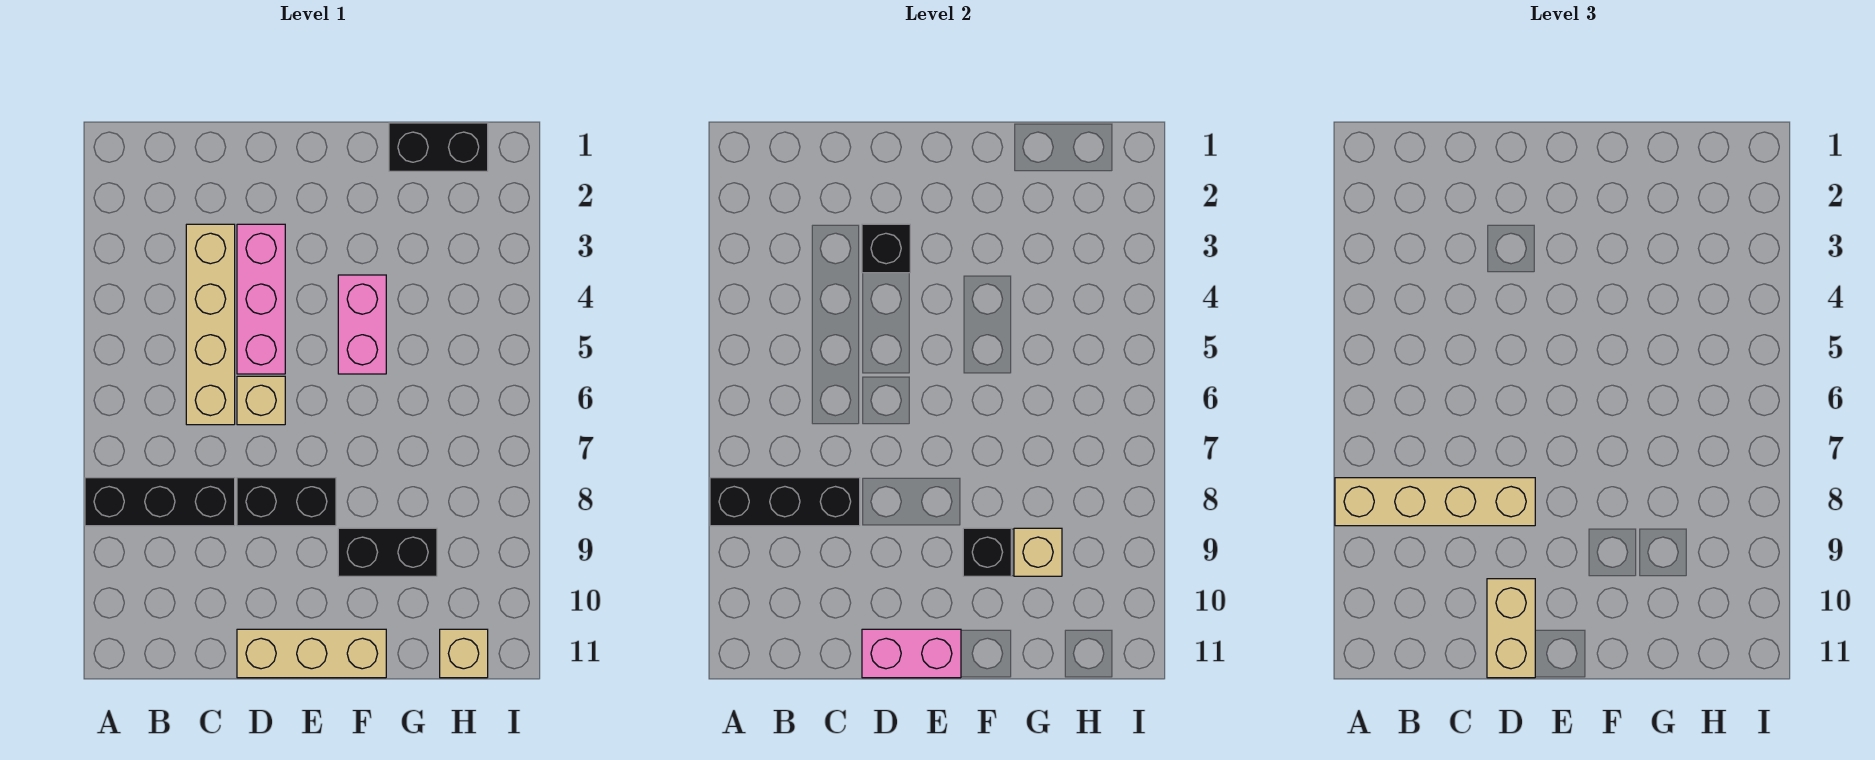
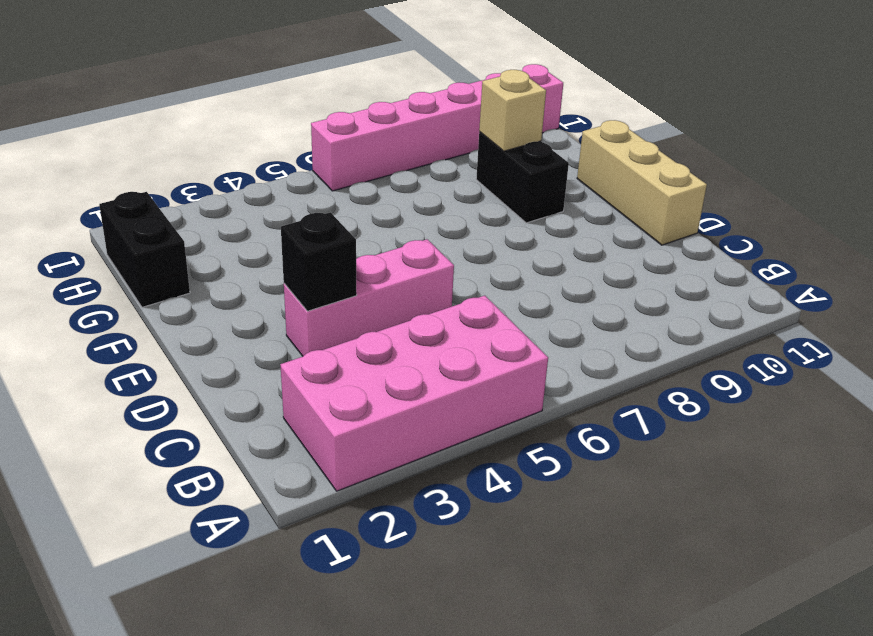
pink brick A2:B5 level 1 -> none
pink brick I6:I11 level 1 -> none
none -> black brick A8:C8 level 1
none -> tan brick C3:C6 level 1
none -> tan brick D6 level 1

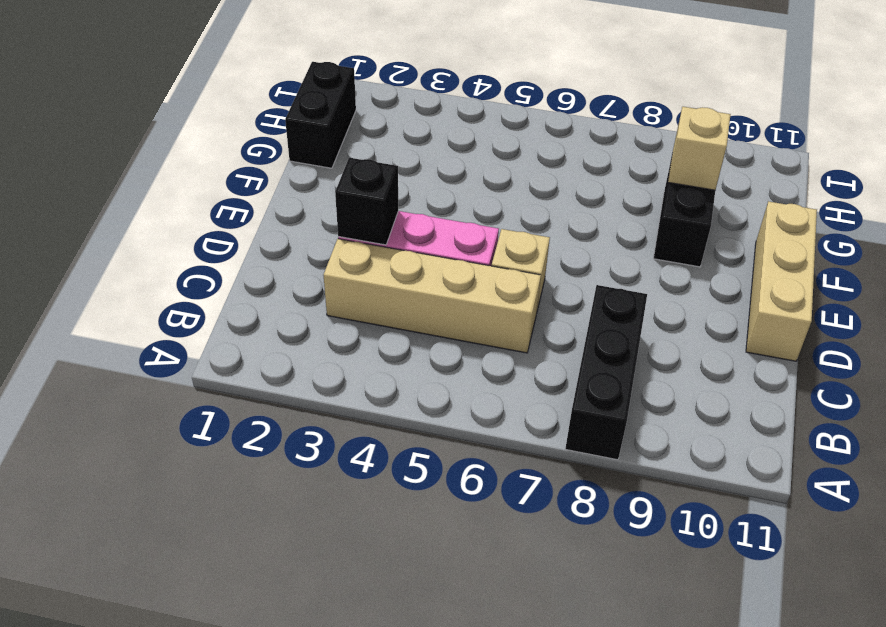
none -> black brick D8:E8 level 1
none -> pink brick F4:F5 level 1
none -> tan brick H11 level 1

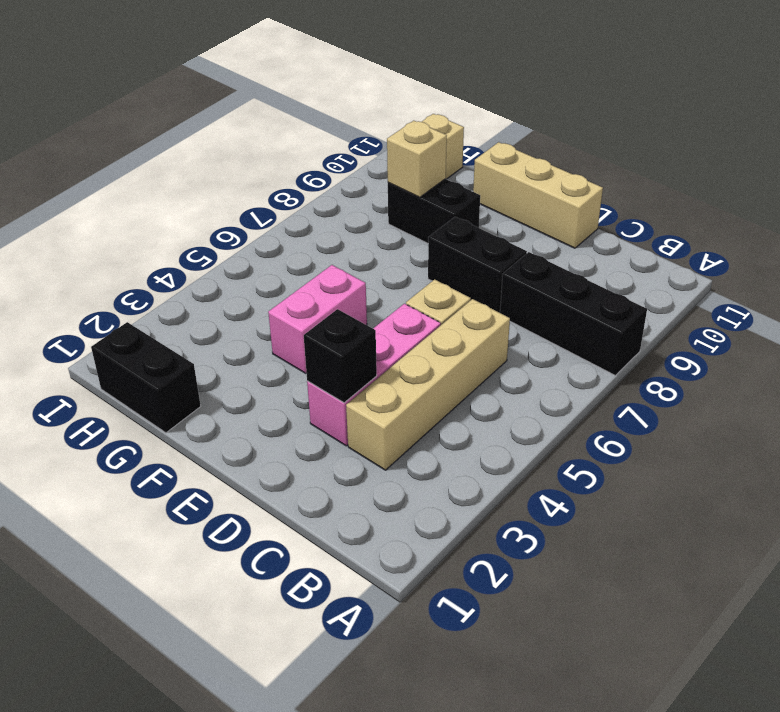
none -> black brick A8:C8 level 2
none -> pink brick D11:E11 level 2
none -> black brick F9 level 2

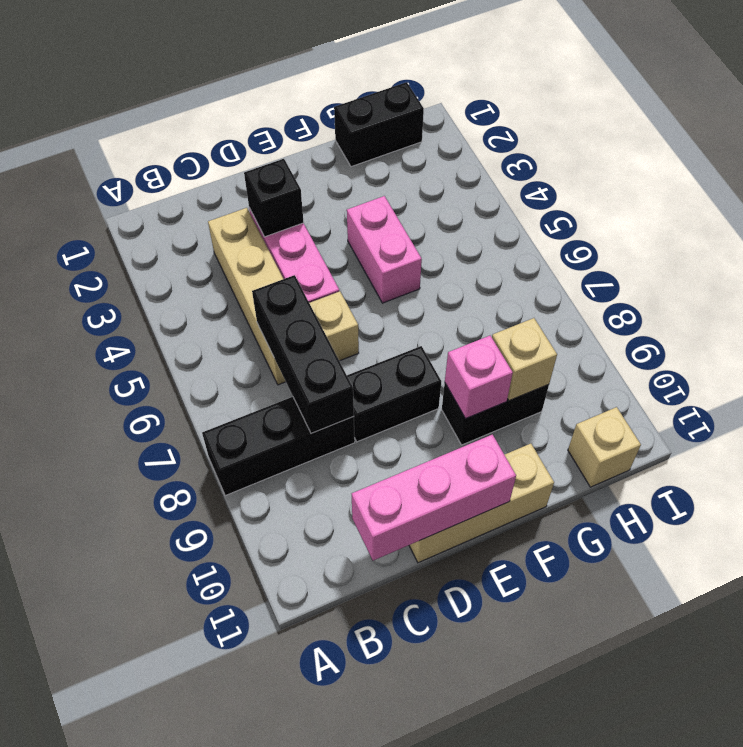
black brick C6:C8 level 2 -> black brick A8:C8 level 2
pink brick C11:E11 level 2 -> pink brick D11:E11 level 2
pink brick F9 level 2 -> black brick F9 level 2
none -> tan brick A8:D8 level 3
none -> tan brick D10:D11 level 3

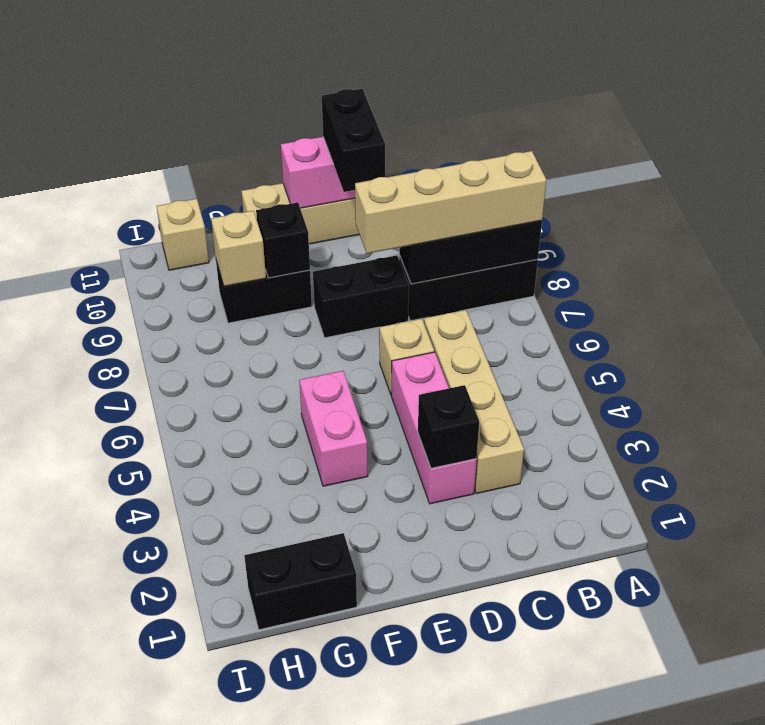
black brick D10:D11 level 3 -> tan brick D10:D11 level 3

